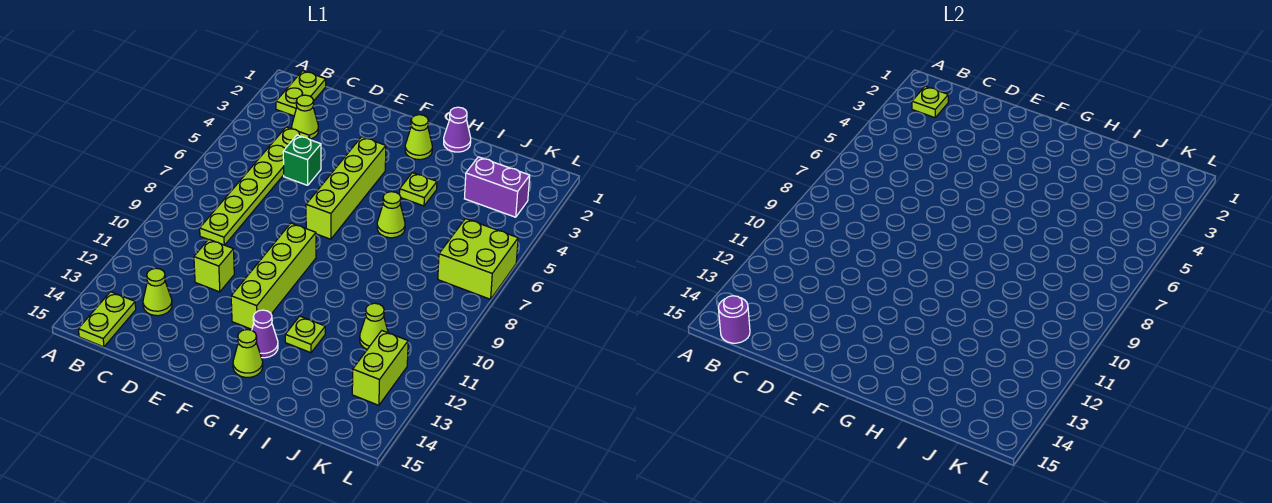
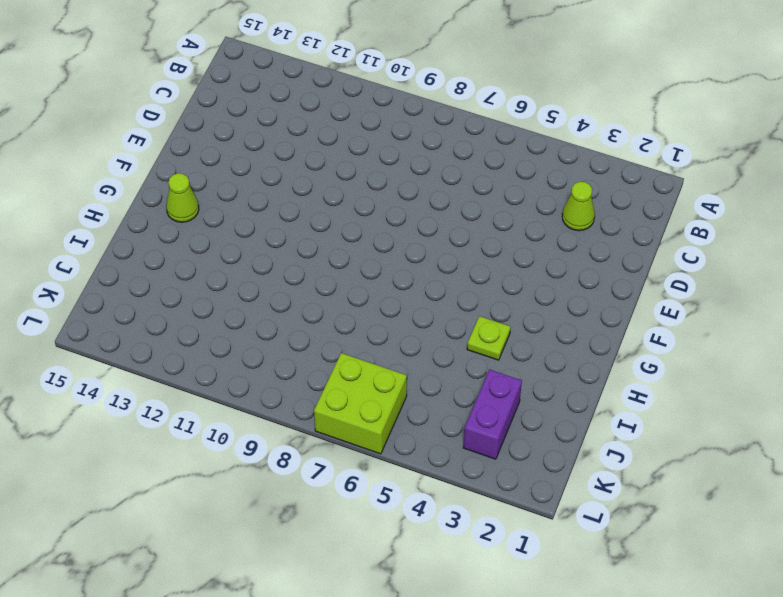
none -> lime plate B1:B2 level 1
none -> lime plate B14:B15 level 1
none -> lime plate C4:C9 level 1

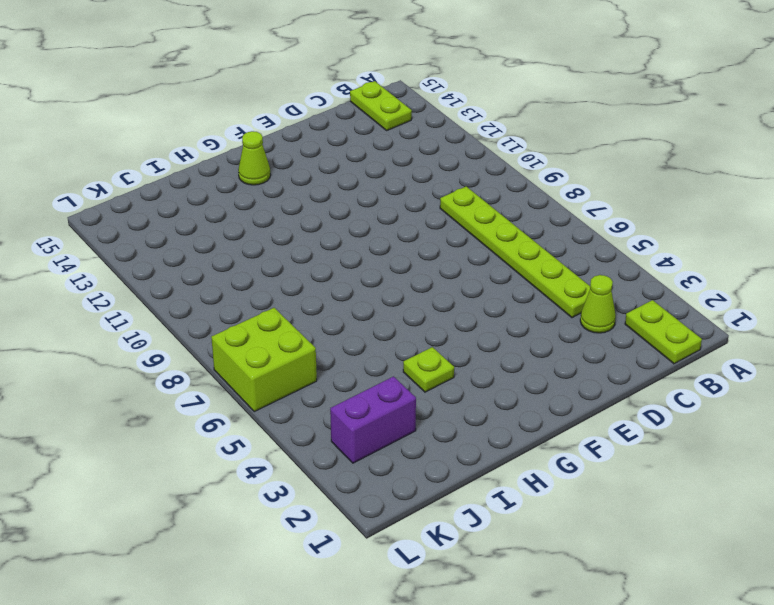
none -> lime cone C13 level 1
none -> green brick D5 level 1
none -> lime brick D11 level 1

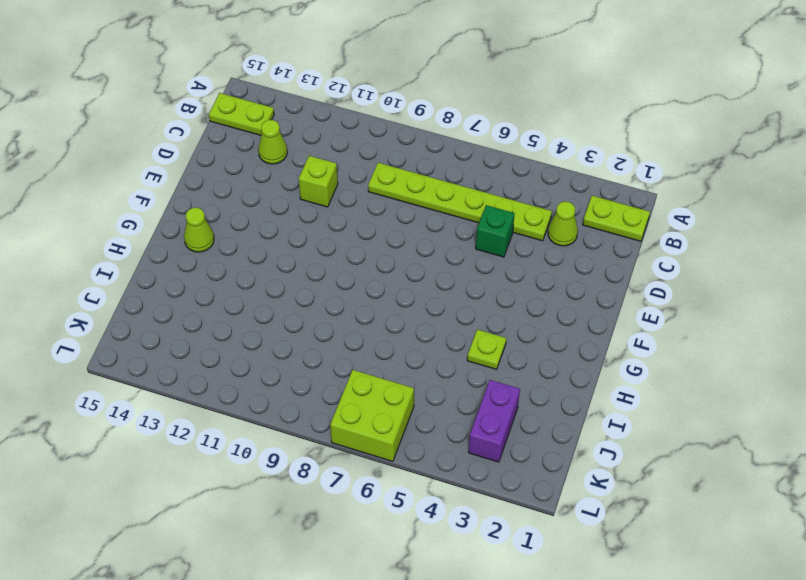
none -> lime brick F4:F7 level 1
none -> lime brick F9:F12 level 1
none -> lime cone G2 level 1

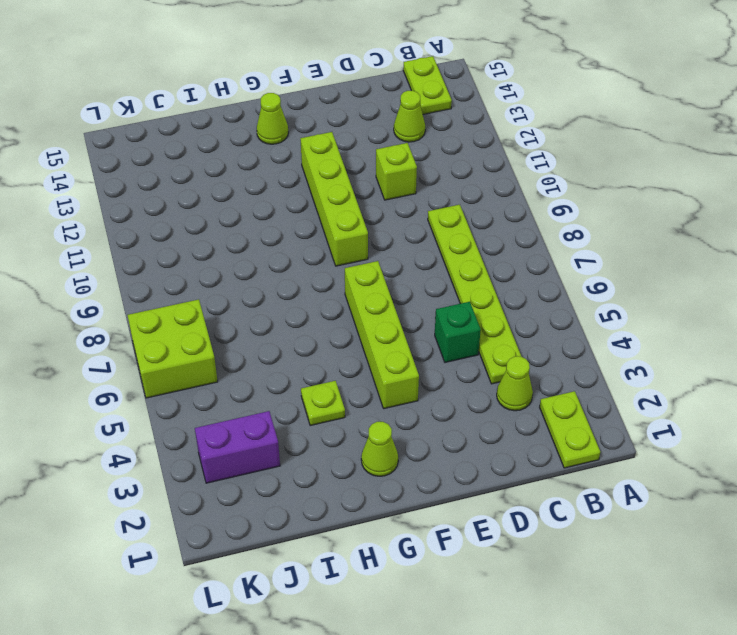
none -> purple cone G13 level 1
none -> purple cone H1 level 1
none -> lime cone H6 level 1

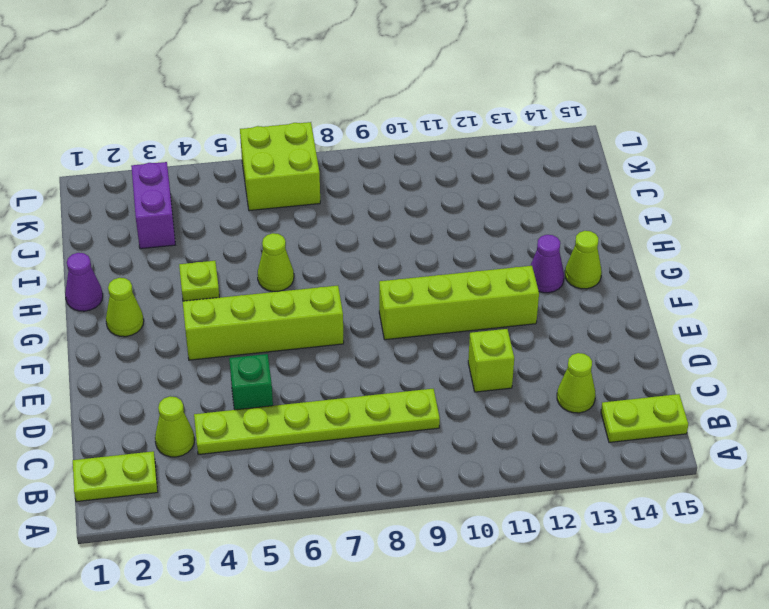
none -> lime plate H12 level 1
none -> lime cone J11 level 1
none -> lime brick K12:K13 level 1

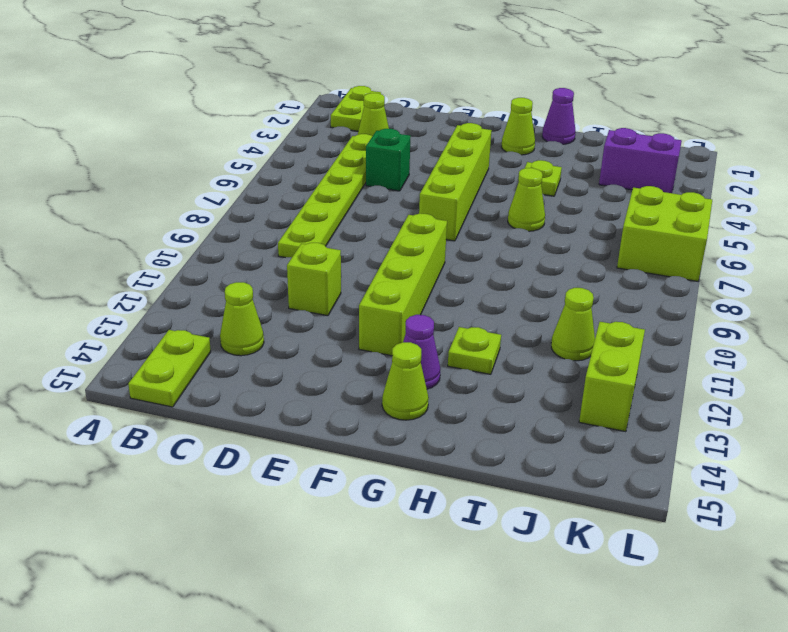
none -> lime plate B2 level 2
none -> purple round brick B15 level 2

